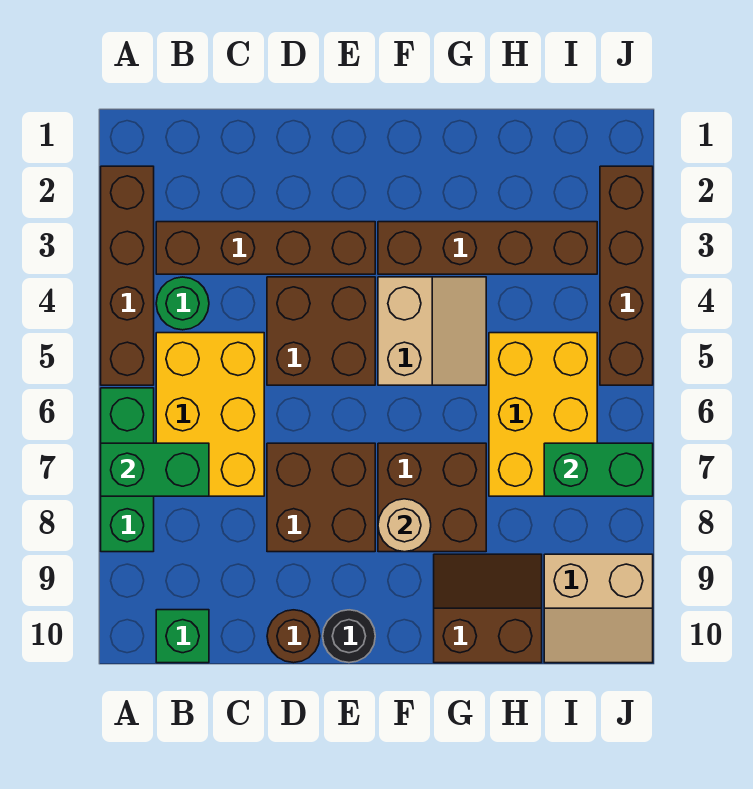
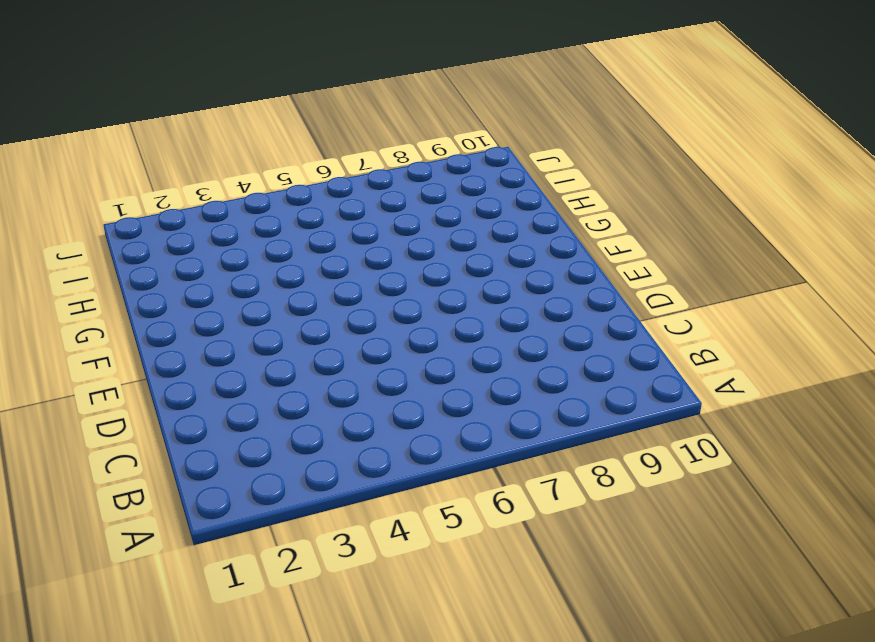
none -> brown brick A2:A5 level 1
none -> green brick A6:A8 level 1
none -> brown brick B3:E3 level 1

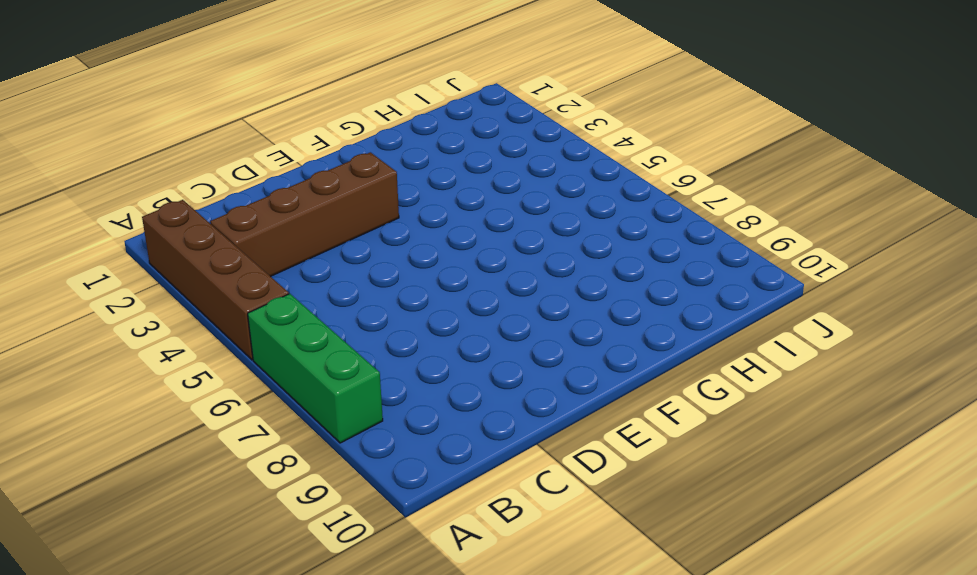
none -> green round brick B4 level 1
none -> yellow brick B5:C7 level 1
none -> green brick B10 level 1

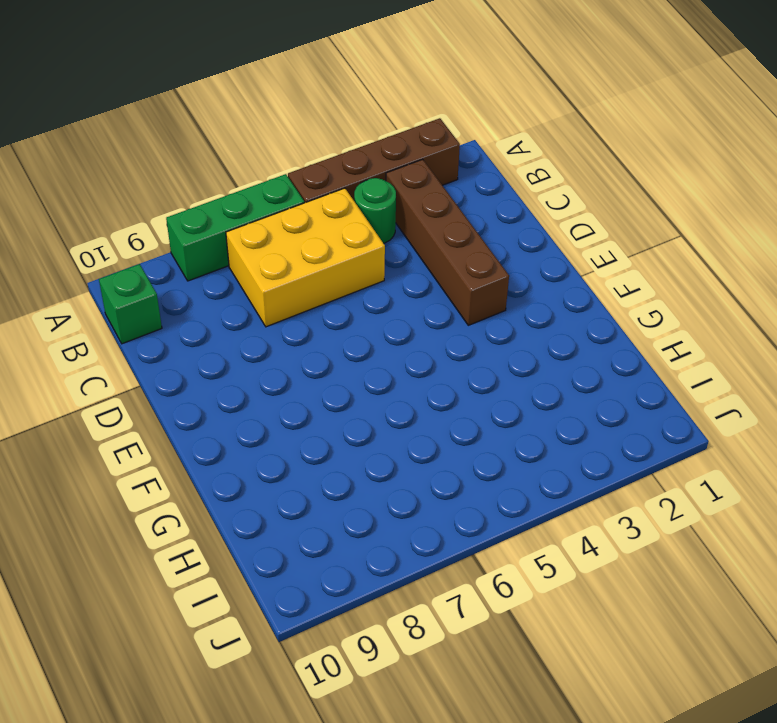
none -> brown brick D4:E5 level 1
none -> brown brick D7:E8 level 1
none -> brown round brick D10 level 1

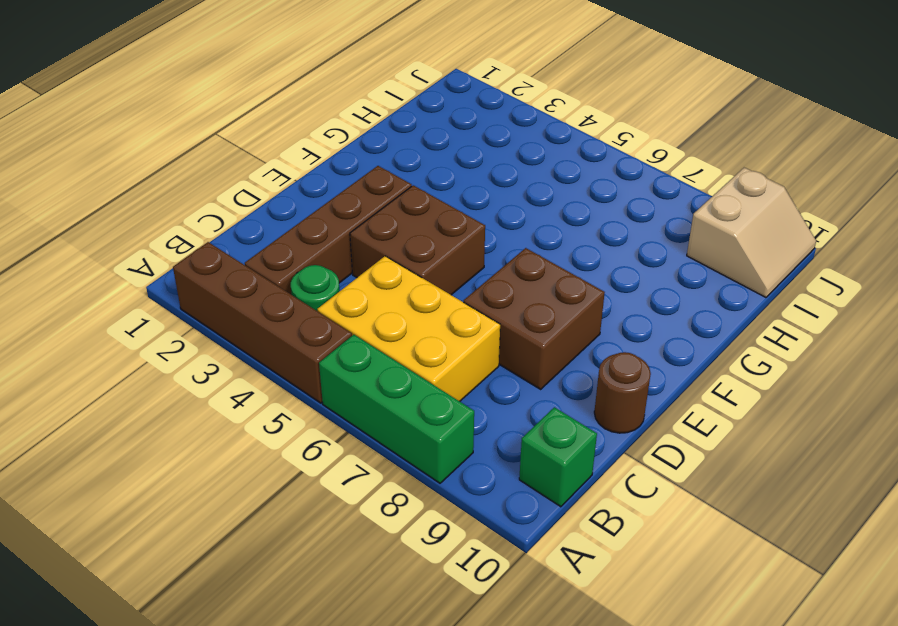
none -> black round brick E10 level 1
none -> brown brick F3:I3 level 1
none -> tan slope F4:G5 level 1 top F

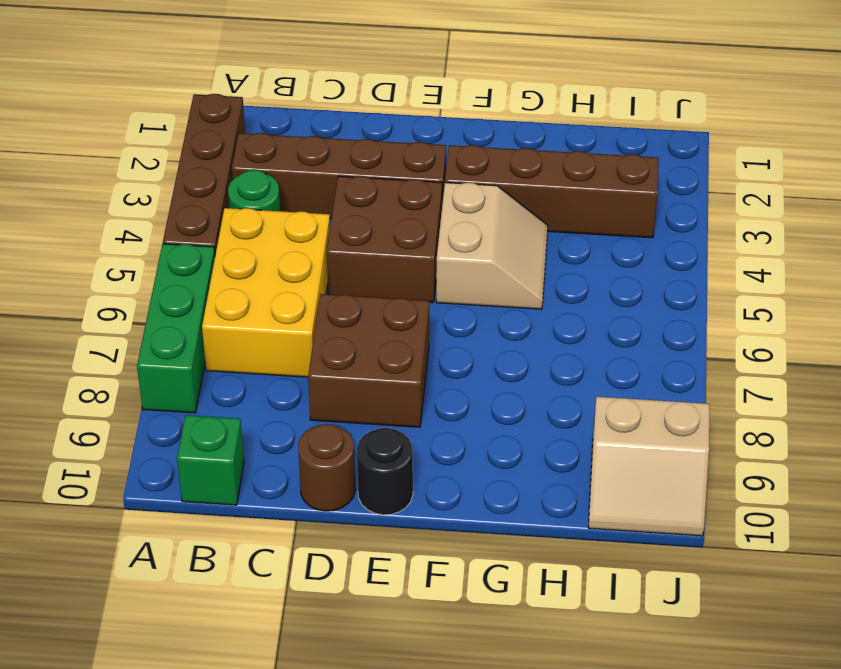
none -> brown brick F7:G8 level 1
none -> brown slope G9:H10 level 1 top 10
none -> yellow brick H5:I7 level 1

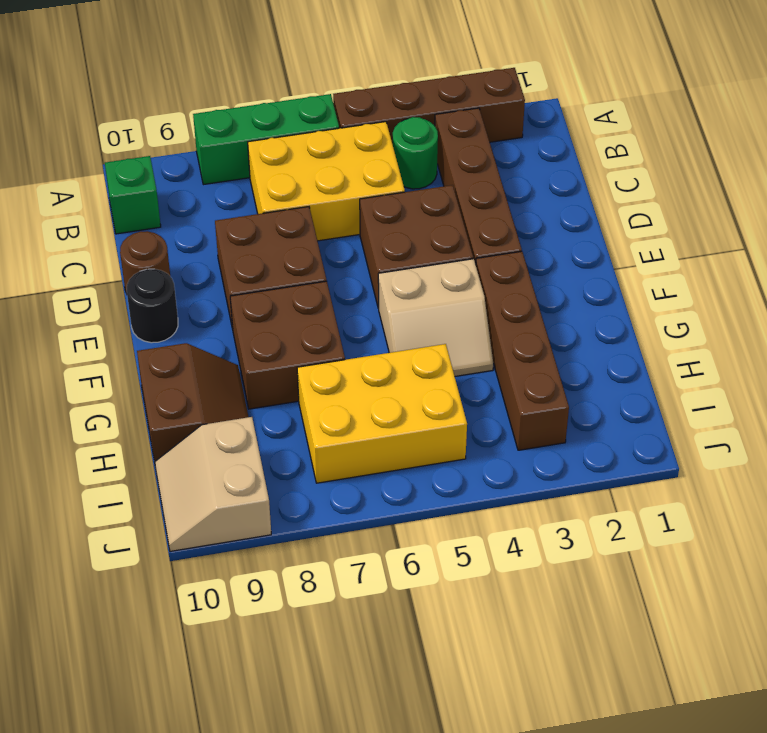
none -> brown brick J2:J5 level 1
none -> green brick A7:B7 level 2
none -> tan round brick F8 level 2

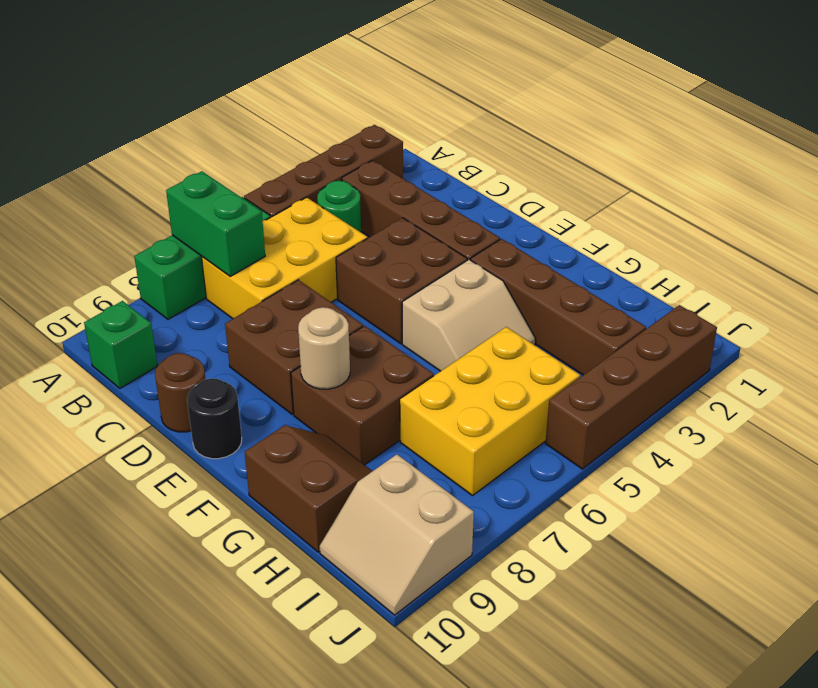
none -> green brick I7:J7 level 2

